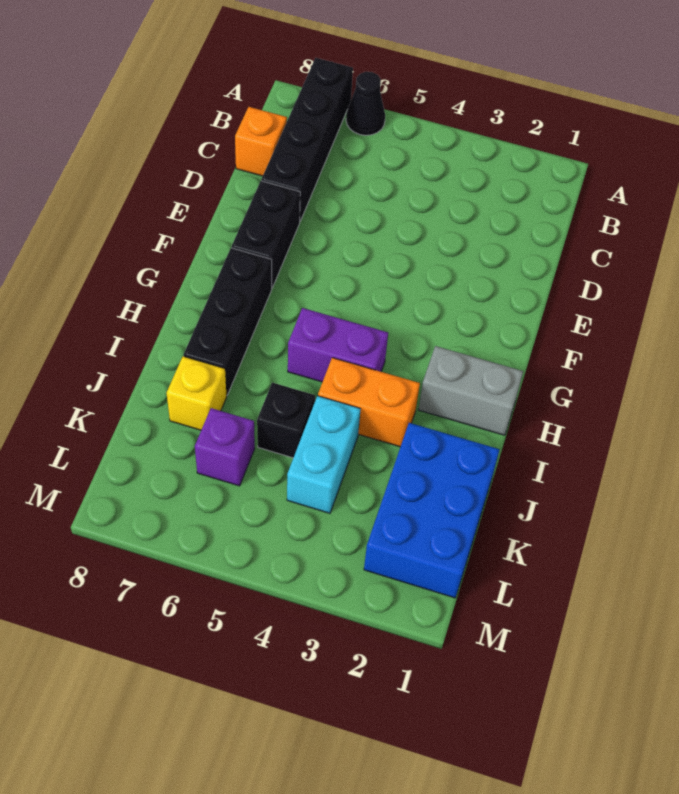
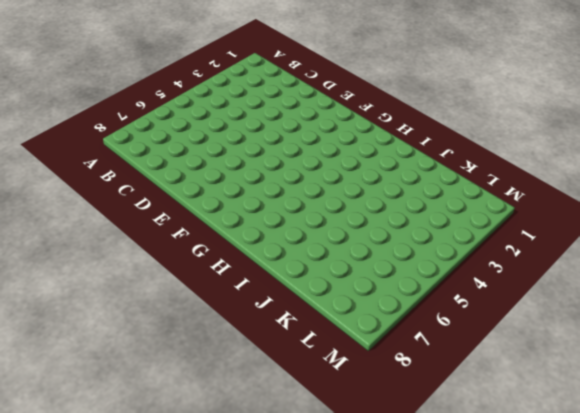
none -> black cone A6 level 1
none -> black brick A7:D7 level 1
none -> orange brick C8 level 1

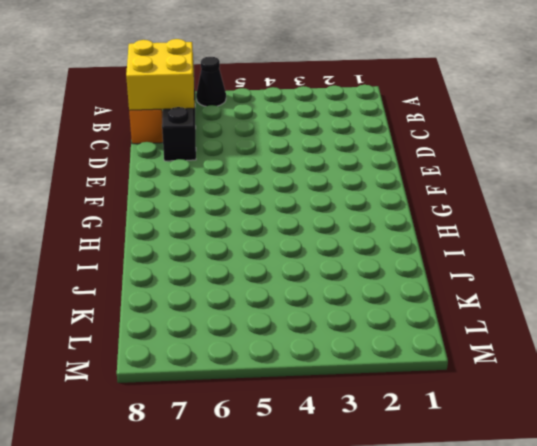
yellow brick B7:C8 level 2 -> none
none -> black brick E7:F7 level 1
none -> black brick G7:I7 level 1
none -> grey brick H1:H2 level 1

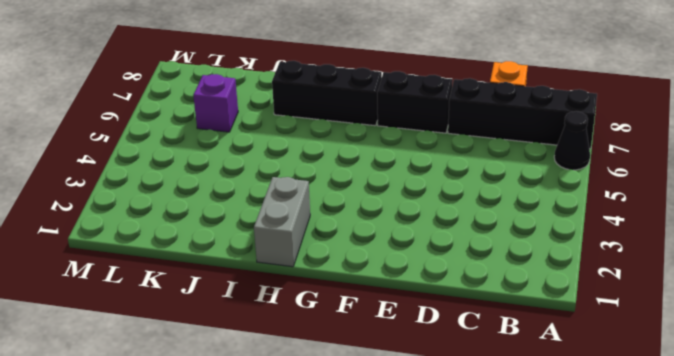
none -> purple brick H4:H5 level 1
none -> orange brick I3:I4 level 1
none -> blue brick J1:L2 level 1

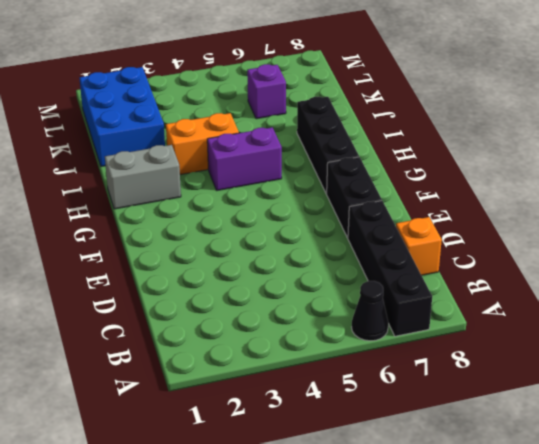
none -> cyan brick J4:K4 level 1
none -> black brick J5 level 1
none -> yellow brick J7 level 1

